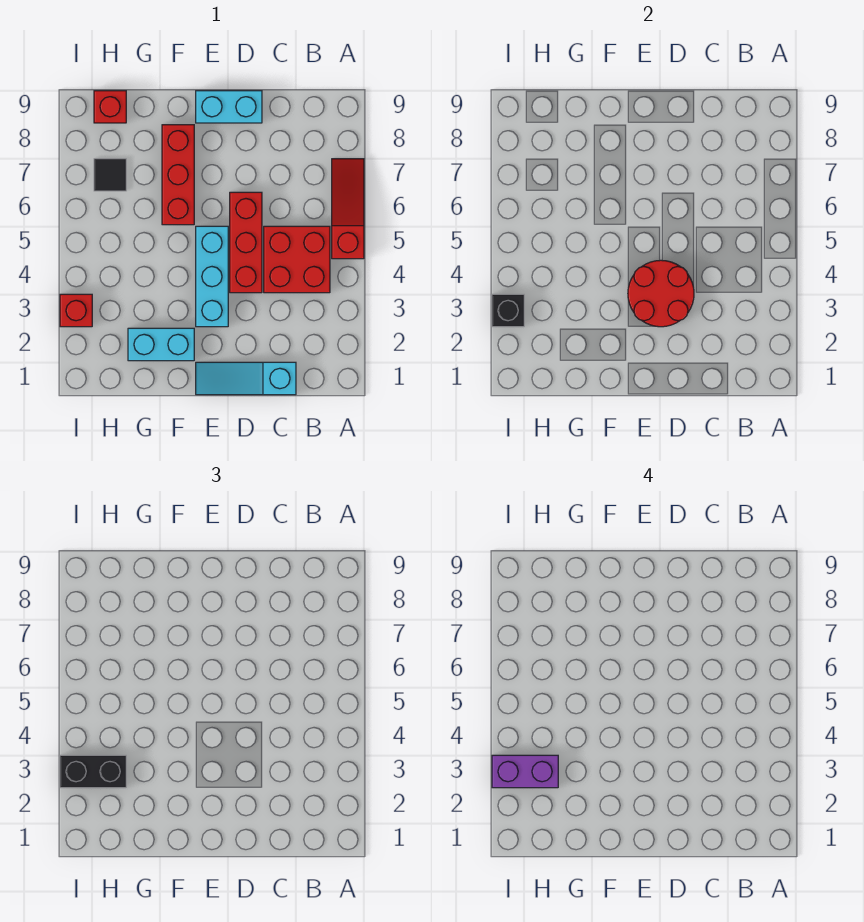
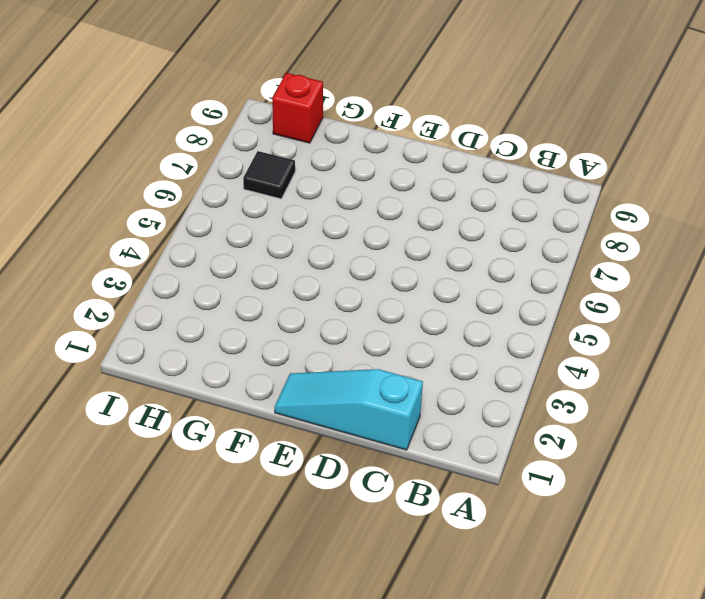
none -> red slope A5:A7 level 1 top 5
none -> red brick B4:C5 level 1
none -> red brick D4:D6 level 1

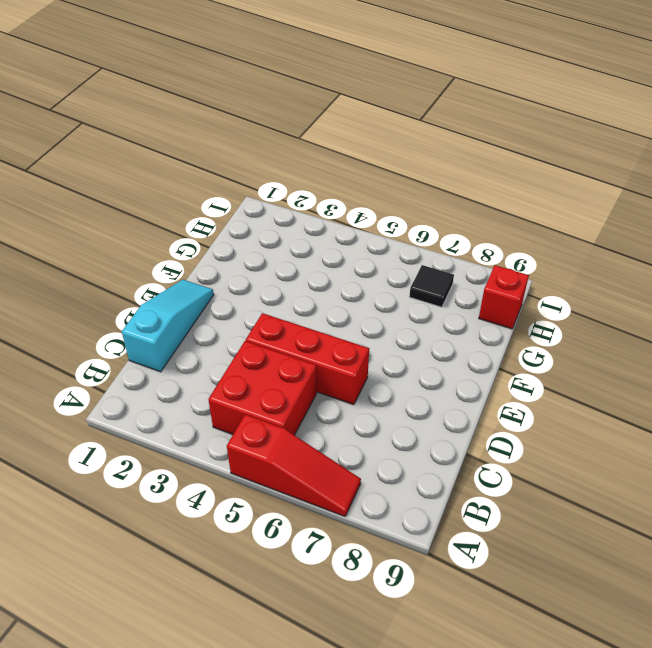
none -> cyan brick D9:E9 level 1
none -> cyan brick E3:E5 level 1
none -> cyan brick F2:G2 level 1

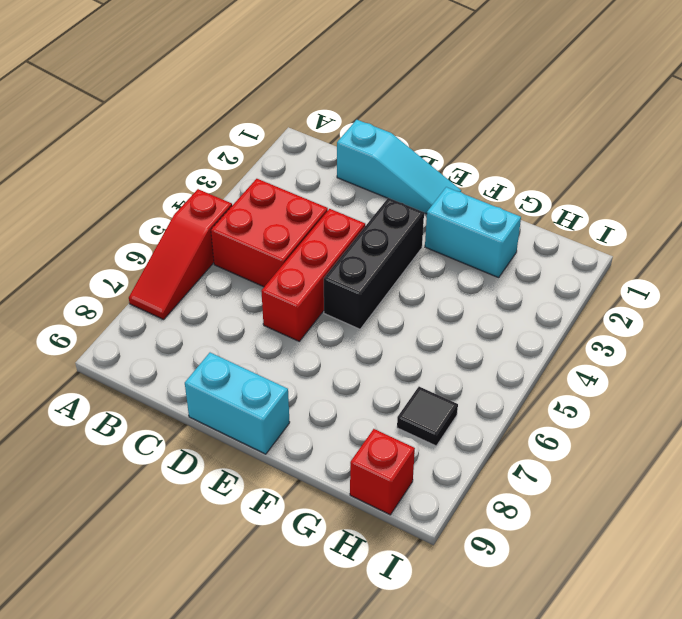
black brick E3:E5 level 1 -> cyan brick E3:E5 level 1
none -> red brick F6:F8 level 1
none -> red brick I3 level 1
none -> red round brick D3:E4 level 2

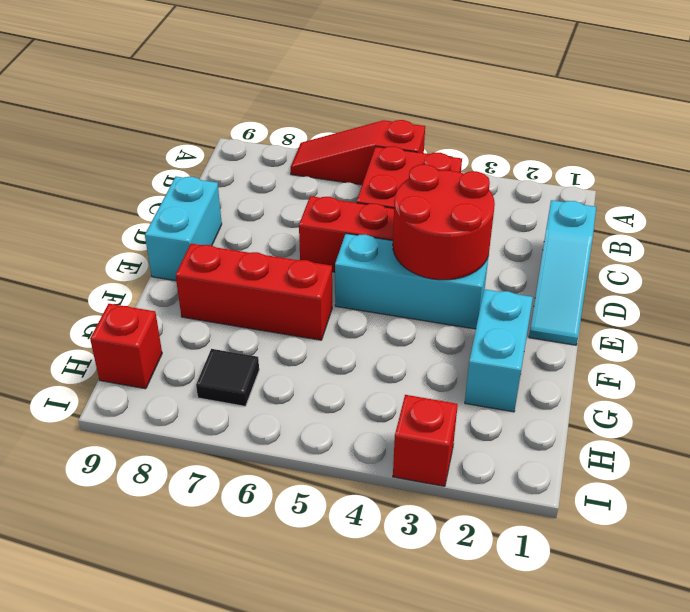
none -> black brick I3 level 2
none -> black brick H3:I3 level 3
none -> purple brick H3:I3 level 4

